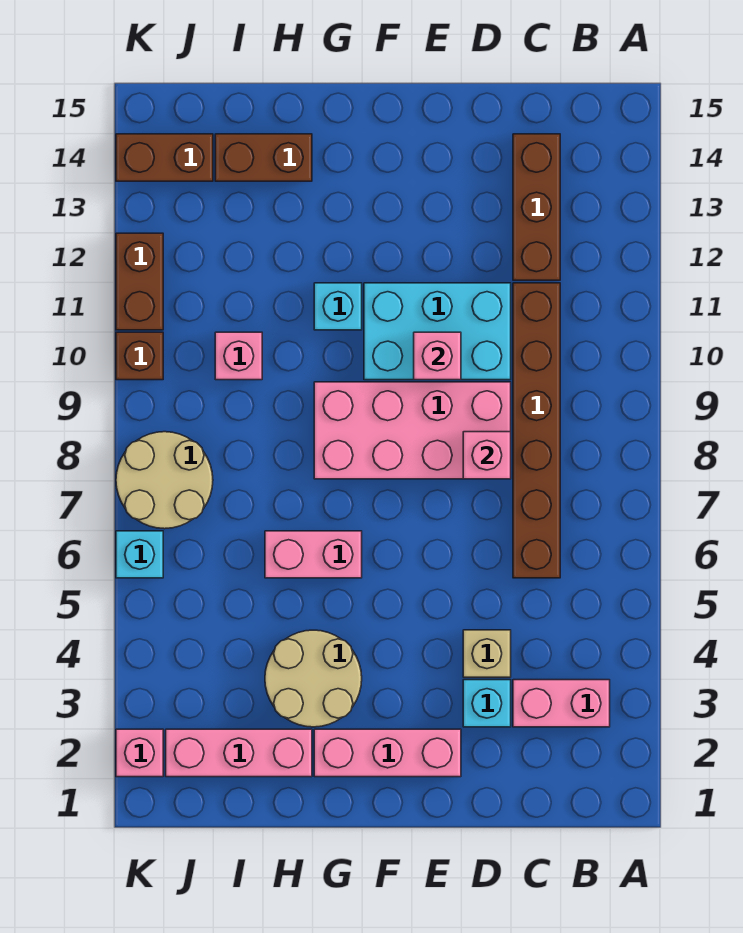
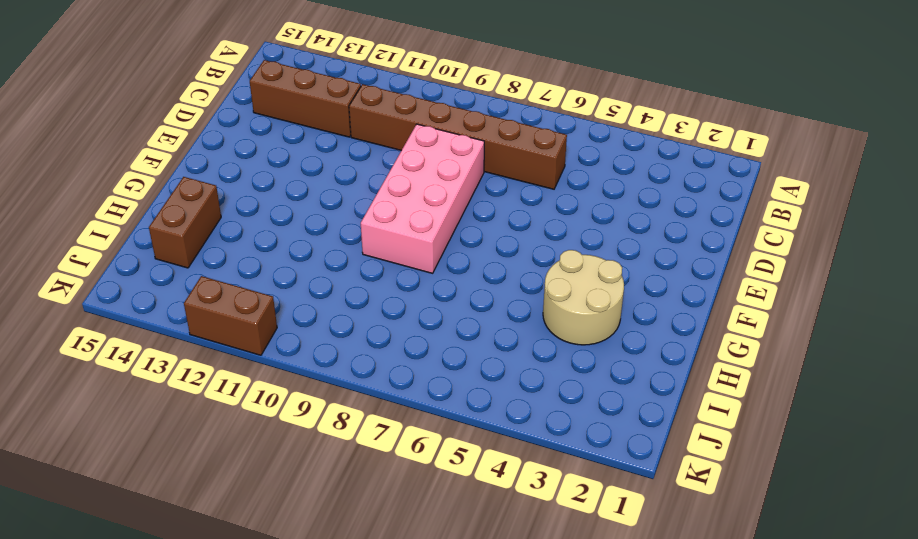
none -> pink brick B3:C3 level 1
none -> cyan brick D3 level 1
none -> tan brick D4 level 1

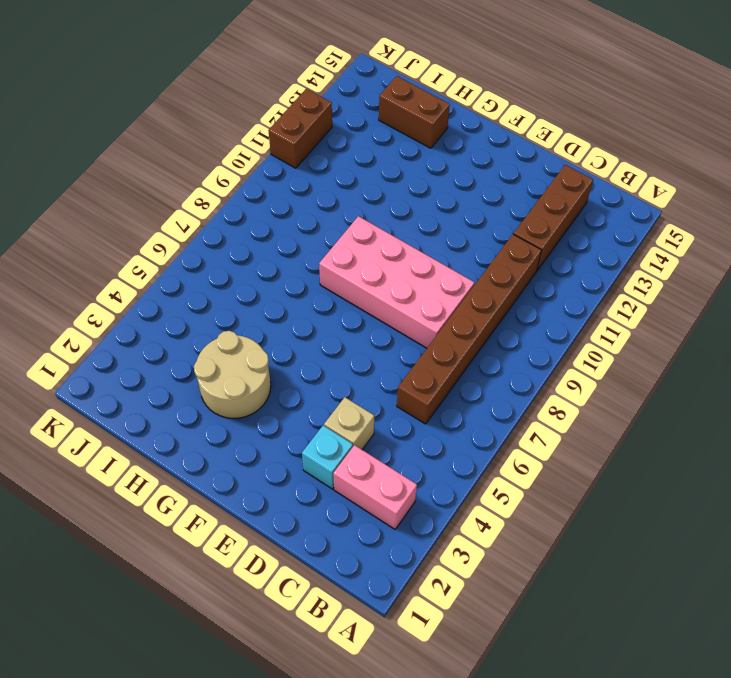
none -> cyan brick D10:F11 level 1
none -> pink brick E2:G2 level 1
none -> pink brick G6:H6 level 1

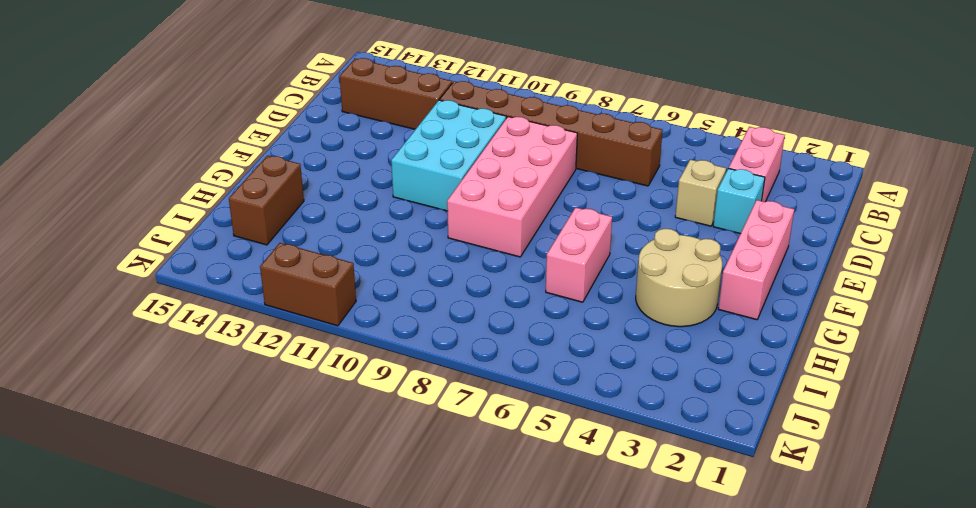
none -> cyan brick G11 level 1
none -> pink brick H2:J2 level 1
none -> pink brick I10 level 1

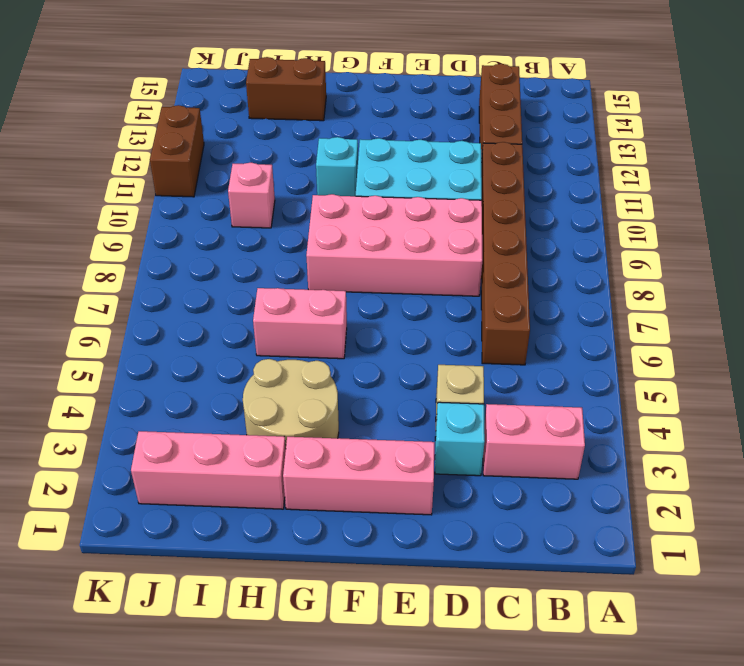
none -> tan round brick J7:K8 level 1
none -> brown brick J14:K14 level 1
none -> pink brick K2 level 1

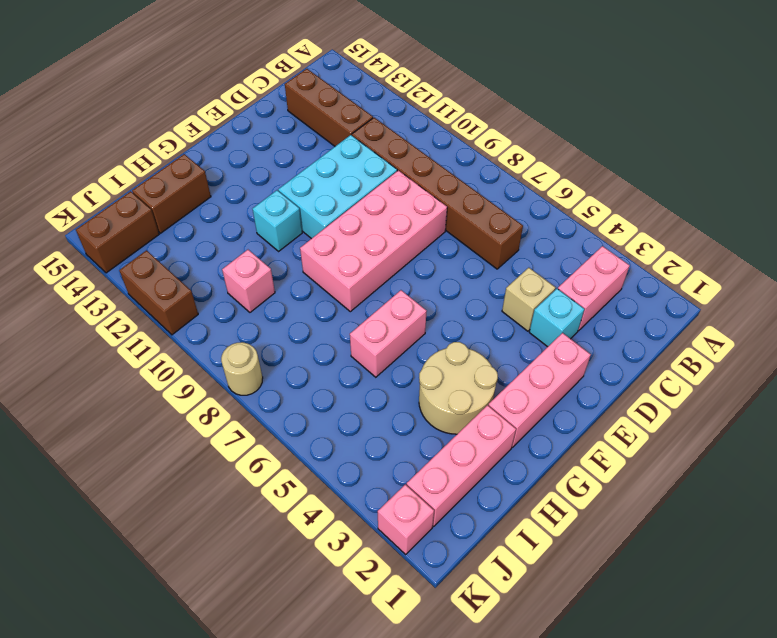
tan round brick K8 level 1 -> tan round brick J7:K8 level 1
none -> cyan brick K6 level 1
none -> brown brick K10 level 1
none -> pink brick D8 level 2

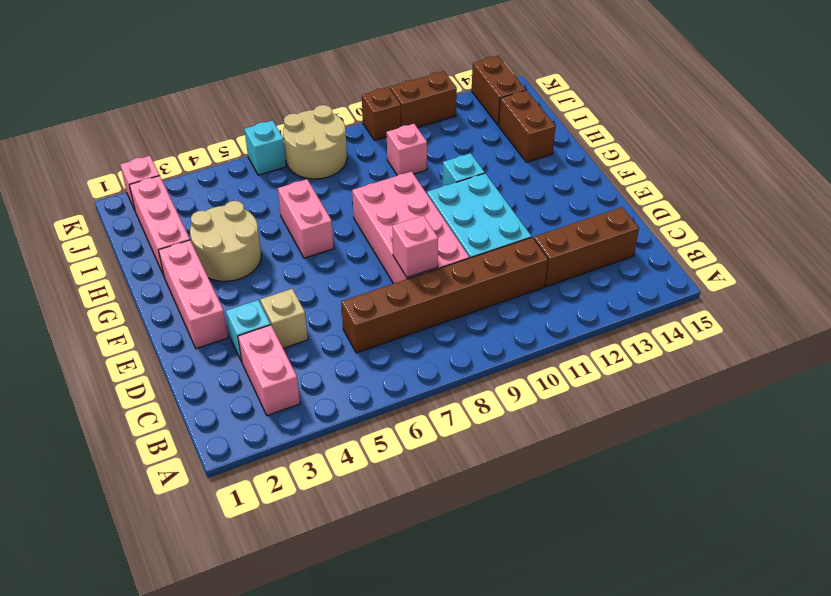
none -> pink brick E10 level 2

